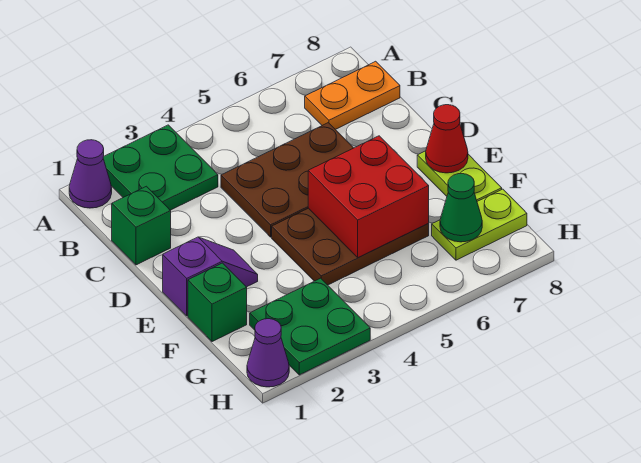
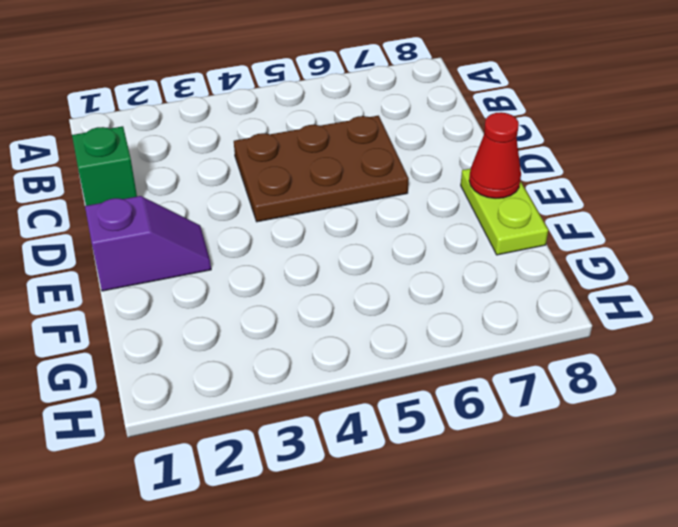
none -> purple cone A1 level 1
none -> green plate A2:B3 level 1
none -> orange plate B7:B8 level 1

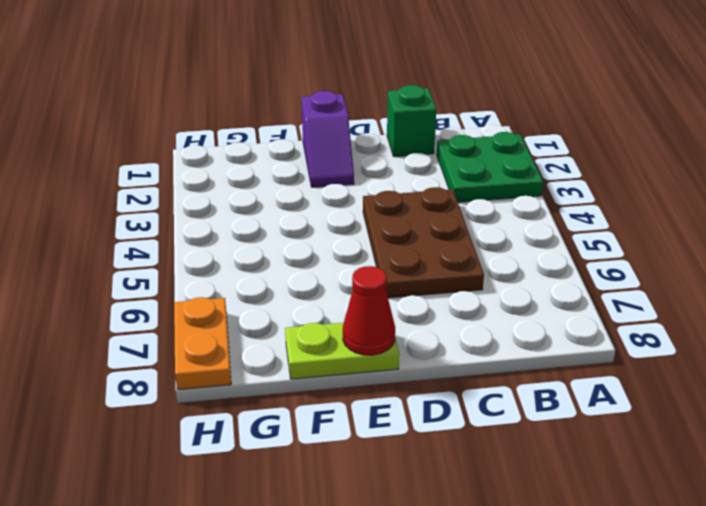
orange plate H7:H8 level 1 -> orange plate B7:B8 level 1
none -> purple cone A1 level 1
none -> brown plate E4:F6 level 1
none -> green brick F1 level 1

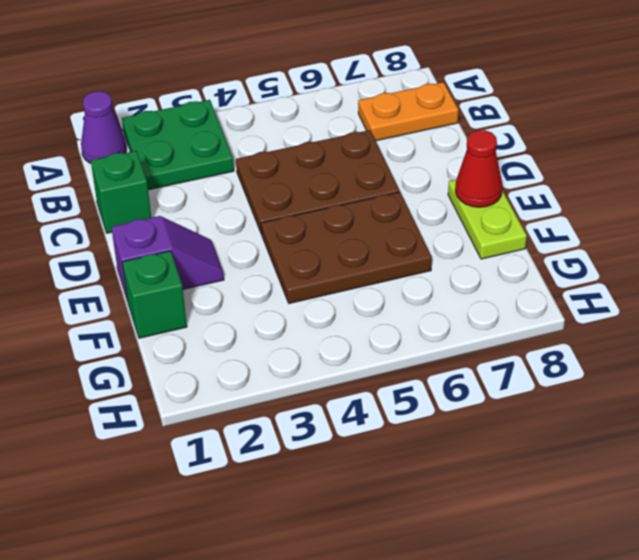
none -> green plate G2:H3 level 1
none -> lime plate G7:G8 level 1
none -> purple cone H1 level 1

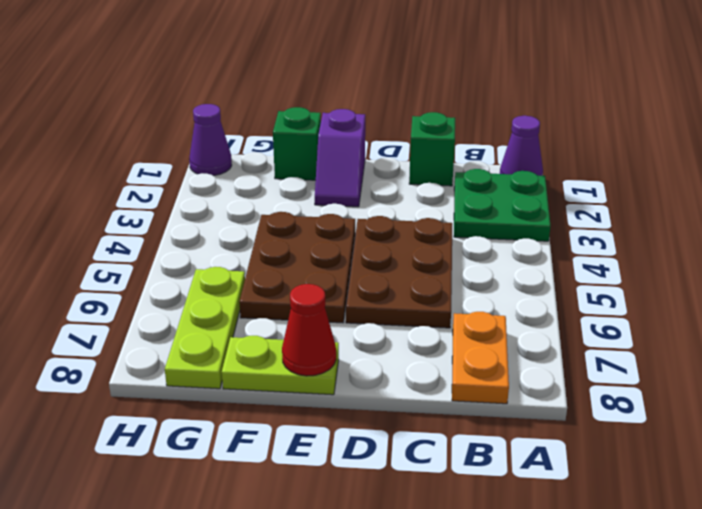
lime plate G6:G8 level 1 -> lime plate G7:G8 level 1
none -> green plate G2:H3 level 1
none -> red brick E5:F6 level 2
none -> green cone G7 level 2

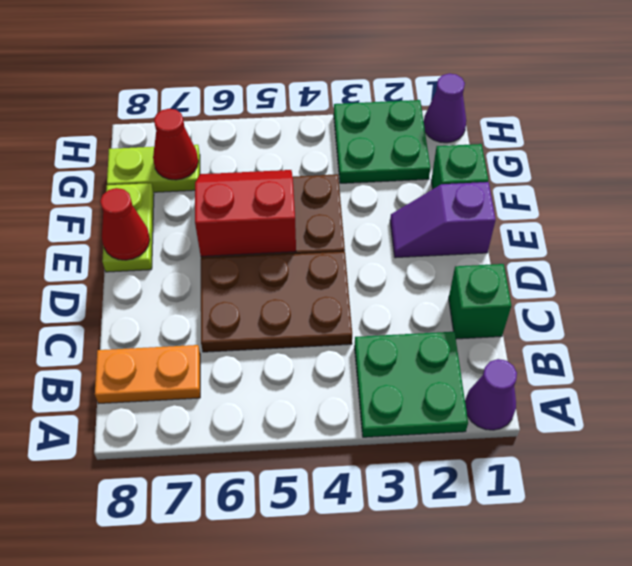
red slope E5:F6 level 2 top E -> red brick E5:F6 level 2
red cone G7 level 2 -> green cone G7 level 2

